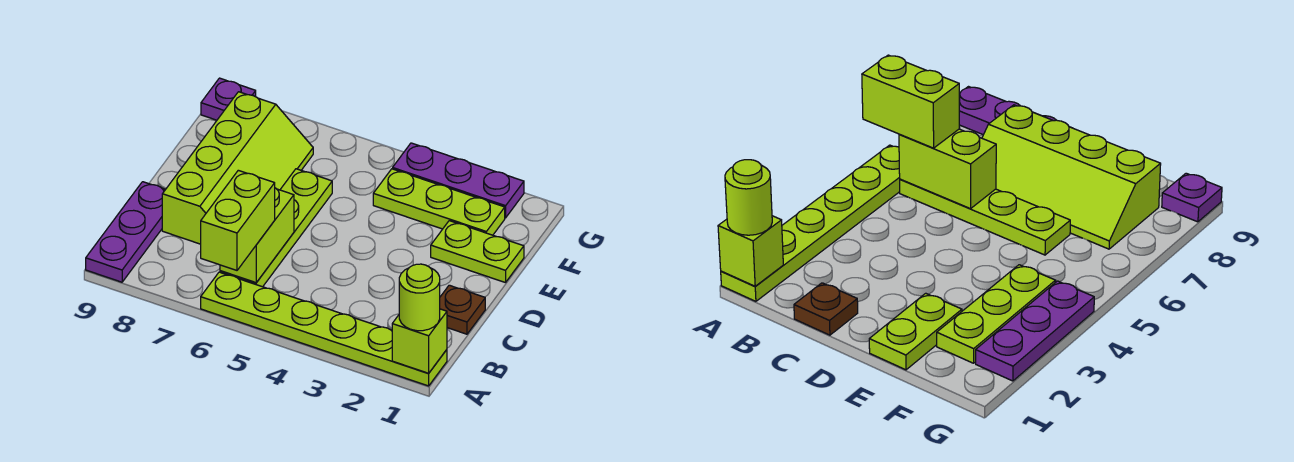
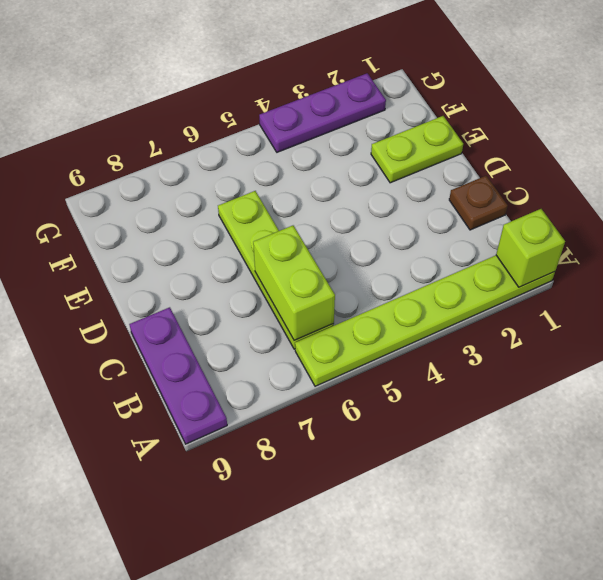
none -> lime slope C7:F8 level 1 top 8
none -> lime plate F2:F4 level 1
none -> purple plate G9 level 1

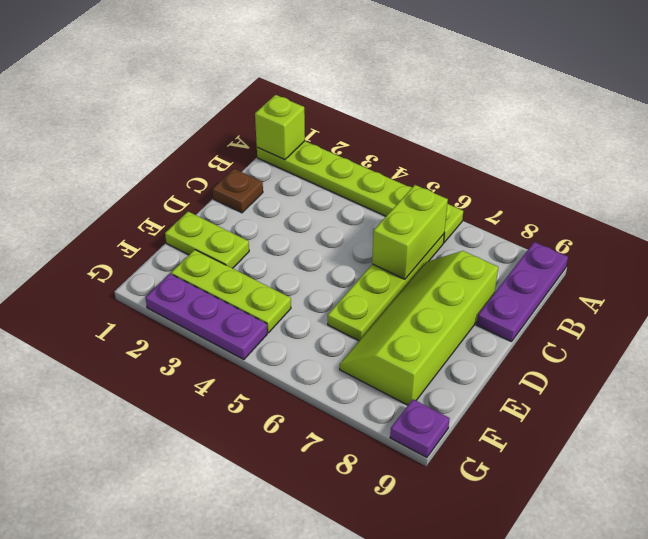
none -> lime round brick A1 level 3
none -> lime brick A6:B6 level 3

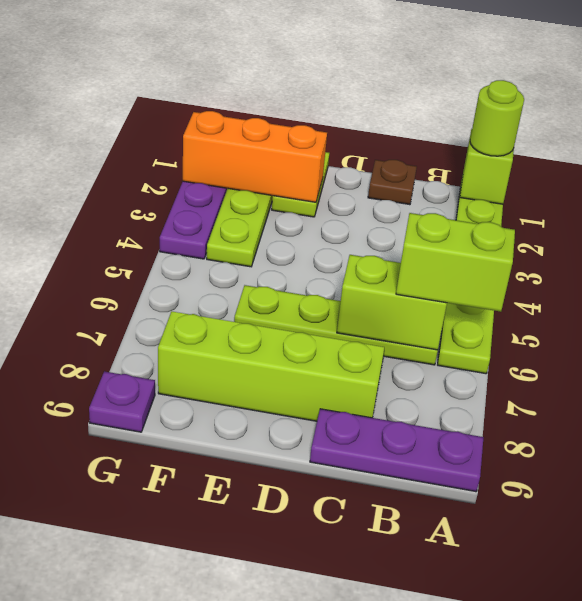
orange brick E2:G2 level 2 -> none

